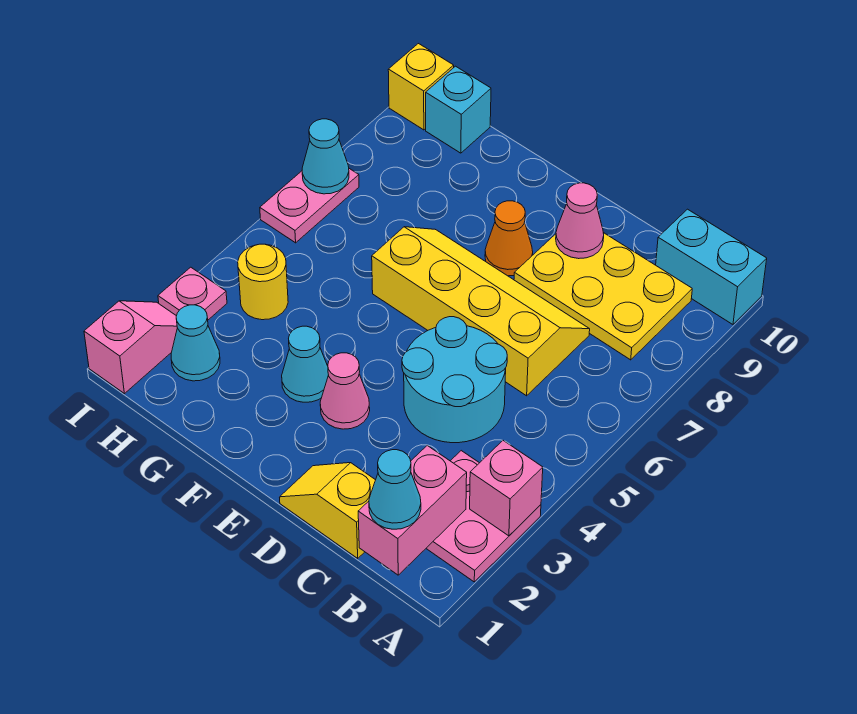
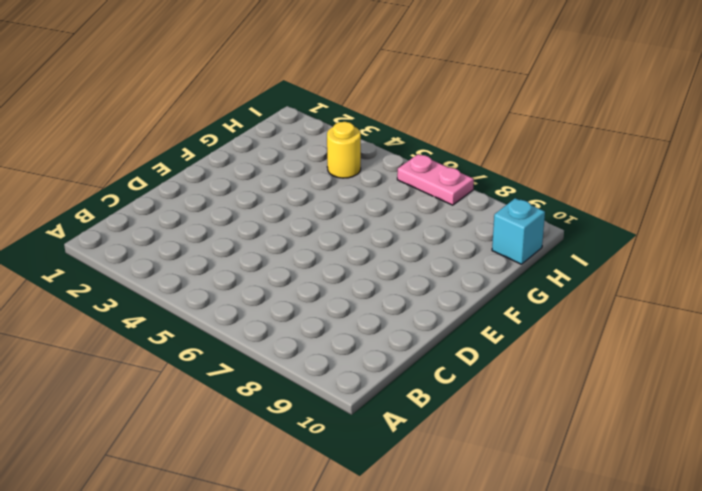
none -> pink plate A2:B3 level 1
none -> cyan brick A10:B10 level 1
none -> yellow plate B8:D9 level 1

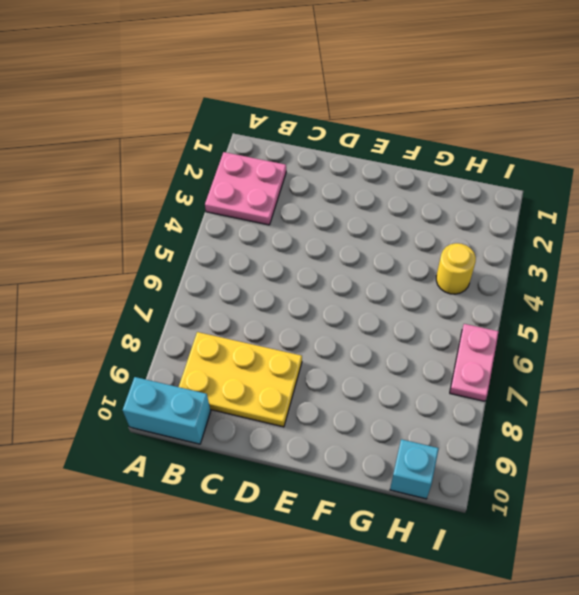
none -> yellow slope C1:D1 level 1 top C
none -> cyan round brick C4:D5 level 1
none -> yellow slope C6:F7 level 1 top 6

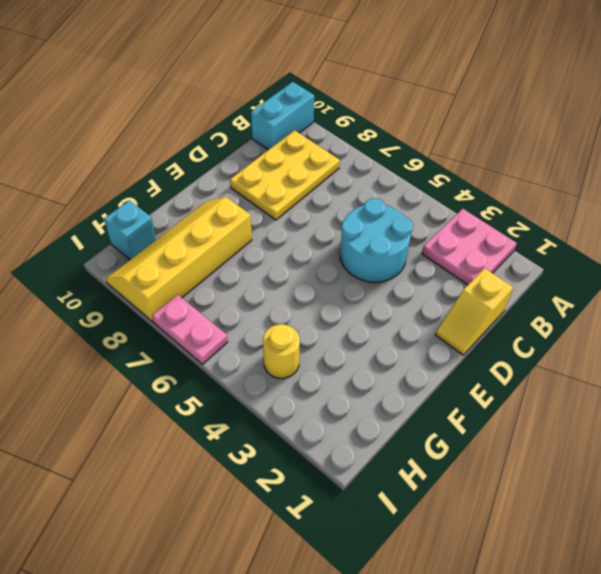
yellow slope F8:I9 level 1 top 8 -> yellow slope C6:F7 level 1 top 6
none -> pink cone E3 level 1
none -> orange cone E8 level 1
none -> cyan cone F3 level 1

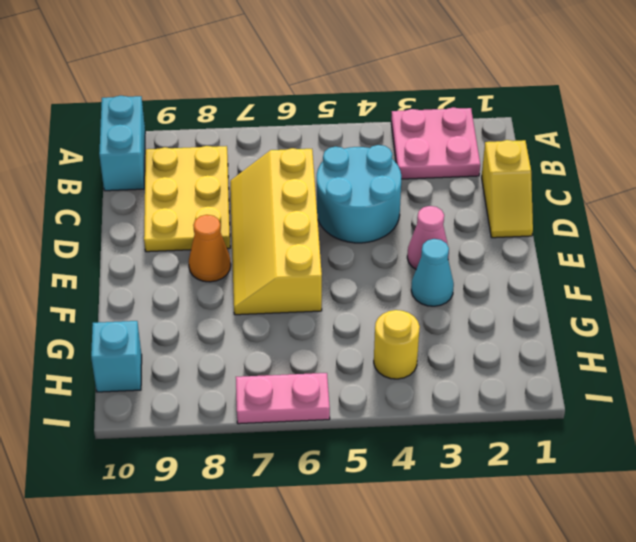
none -> cyan cone H2 level 1
none -> pink slope I1:I2 level 1 top 1
none -> pink plate I3 level 1

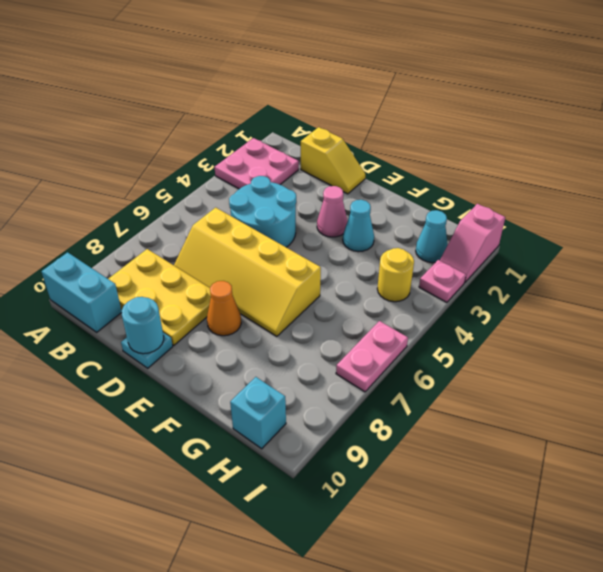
cyan plate D10 level 1 -> none
cyan round brick D10 level 2 -> none
none -> yellow brick I10 level 1
none -> pink brick A3 level 2
none -> pink brick B1:B2 level 2

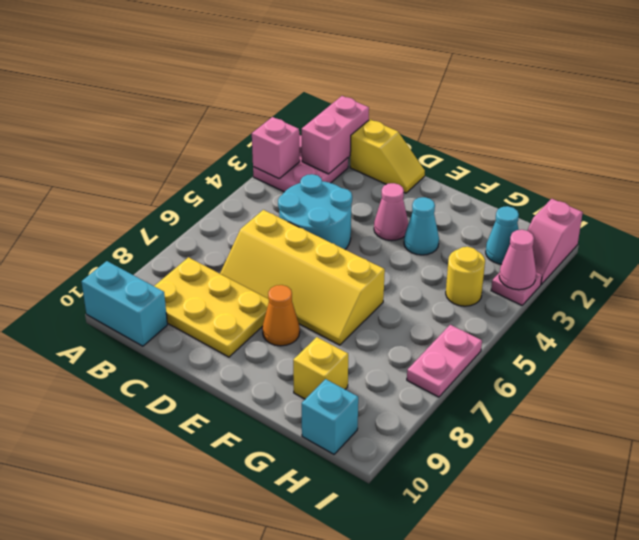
yellow brick G9 level 1 -> yellow brick I10 level 1
pink cone I3 level 2 -> pink cone D9 level 2
none -> cyan cone I7 level 2
none -> cyan cone B1 level 3

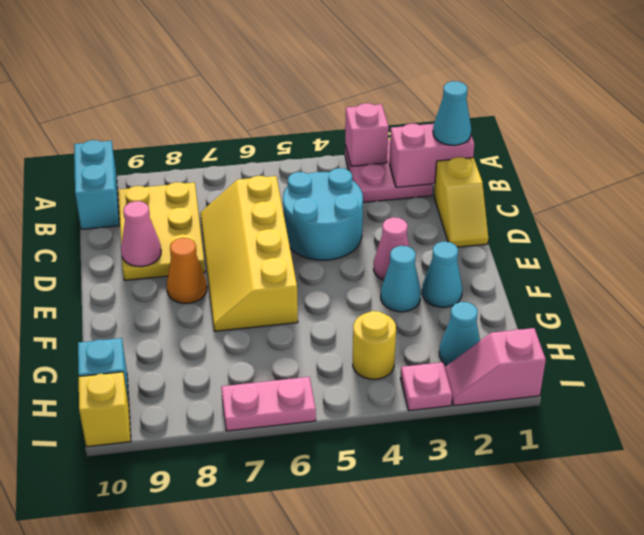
cyan cone F2 level 1 -> cyan cone I7 level 2

